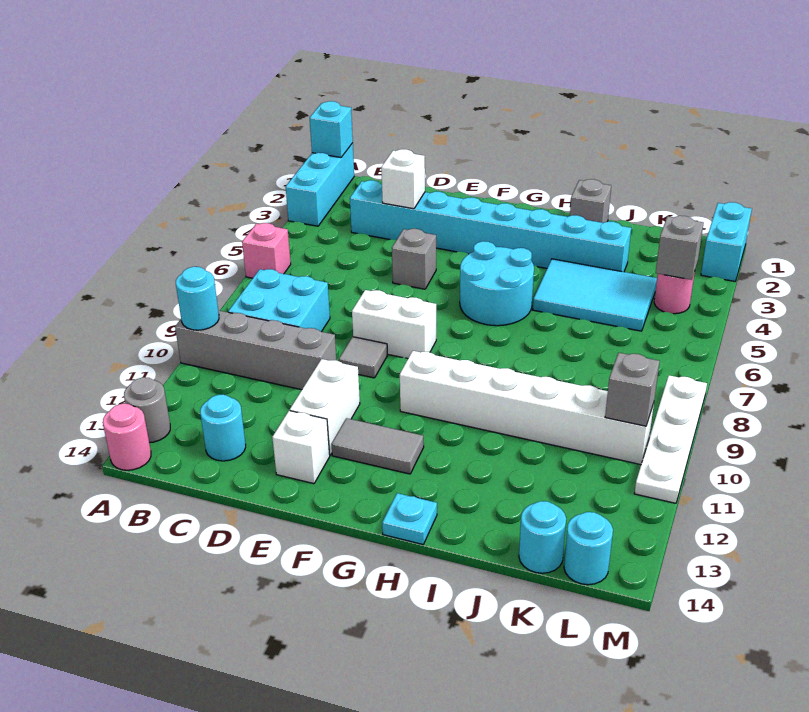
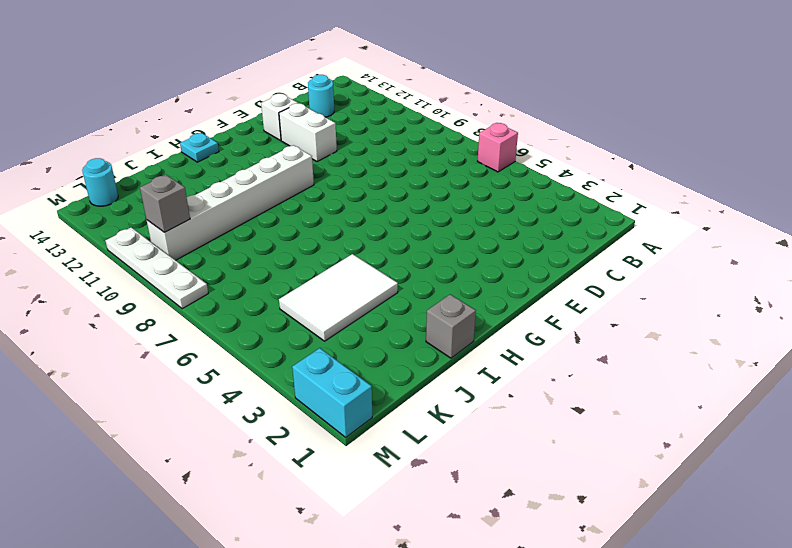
white tile I4:K5 level 1 -> cyan tile I4:K5 level 1
none -> cyan brick A1:A3 level 1
none -> grey brick A10:D10 level 1
none -> grey round brick A13 level 1

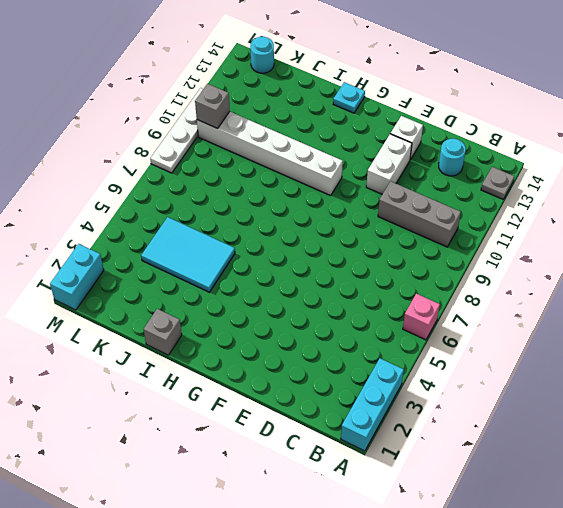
grey plate A13 level 1 -> grey round brick A13 level 1
grey brick B10:D10 level 1 -> grey brick A10:D10 level 1
none -> pink round brick A14 level 1
none -> cyan brick B8:C9 level 1
none -> cyan brick C3:J3 level 1

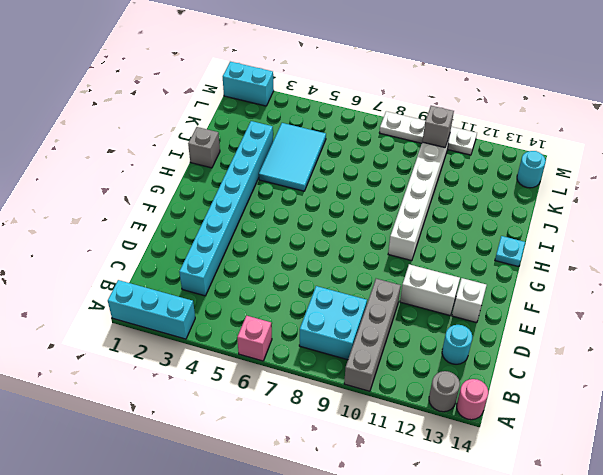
none -> grey brick E5 level 1
none -> white brick E8:F8 level 1
none -> grey tile E9 level 1

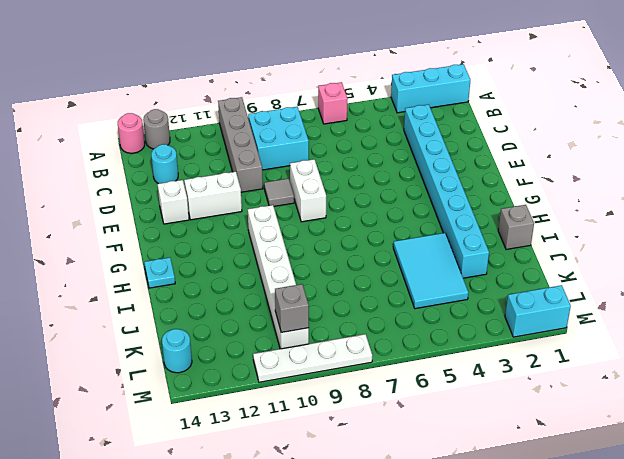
none -> grey brick E5 level 1
none -> grey tile F12:G12 level 1
none -> cyan round brick G5:H6 level 1

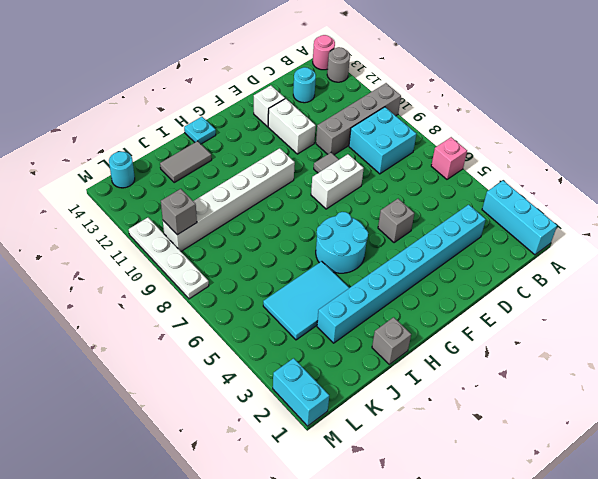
grey tile I13:J13 level 1 -> grey tile F12:G12 level 1
none -> cyan round brick K14 level 1
none -> pink round brick L4 level 1
none -> cyan brick A1 level 2

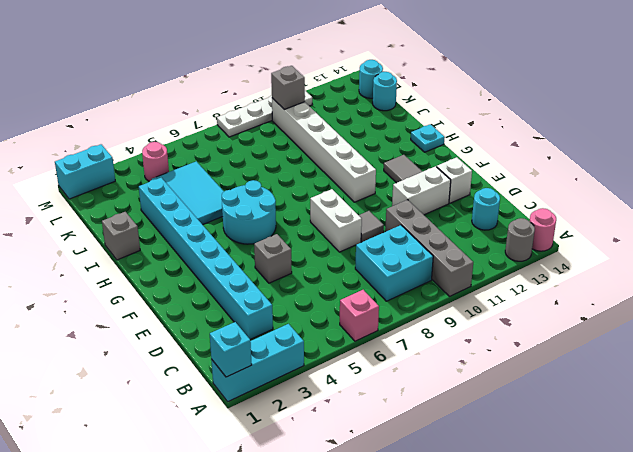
none -> cyan round brick A10 level 2
none -> white brick D3 level 2
none -> grey brick L4 level 2

